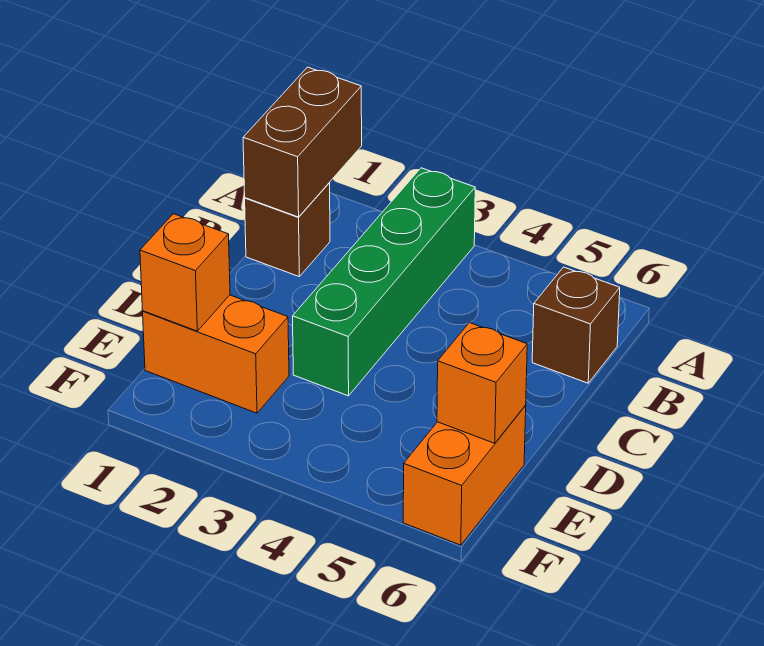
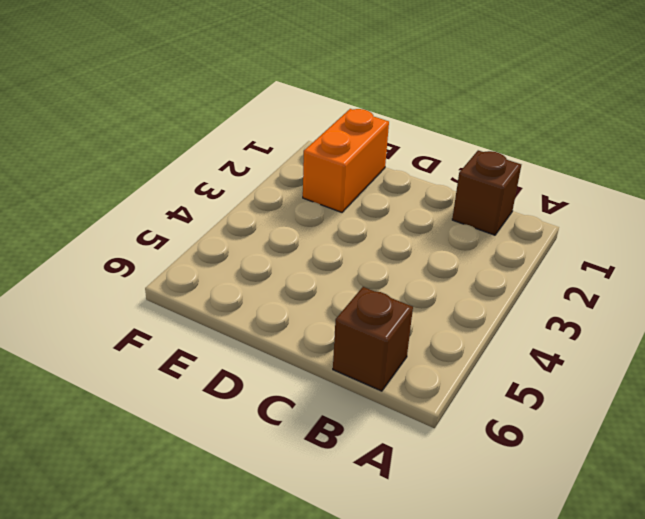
none -> green brick A3:D3 level 1
none -> orange brick E6:F6 level 1

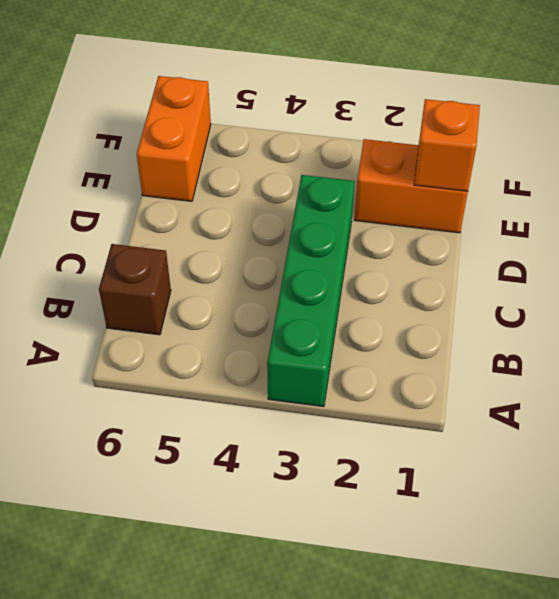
none -> brown brick B1 level 1
none -> brown brick A1:B1 level 2

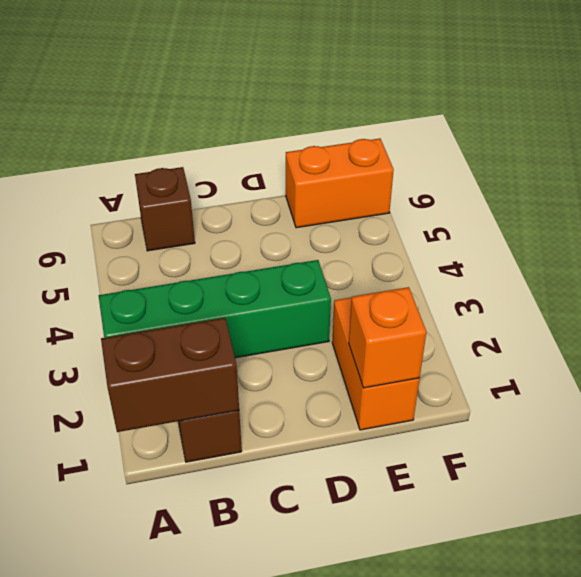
none -> orange brick E6 level 2

